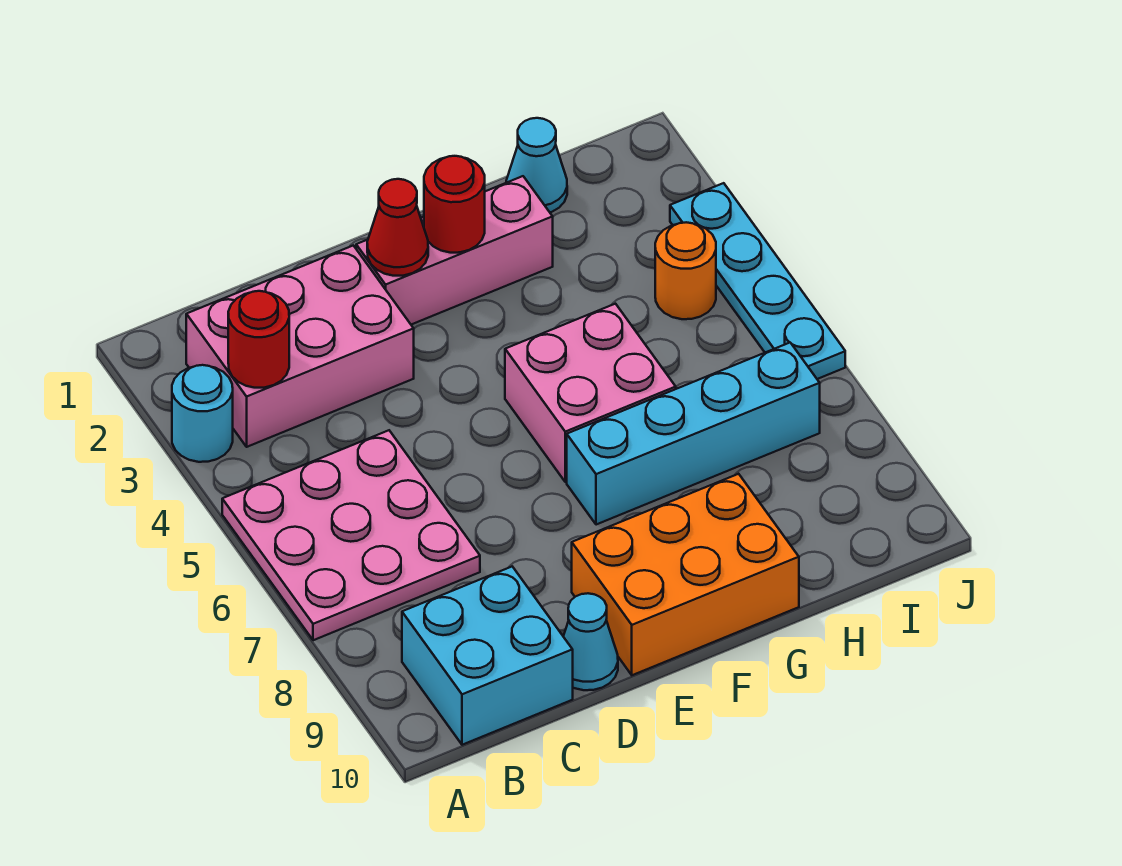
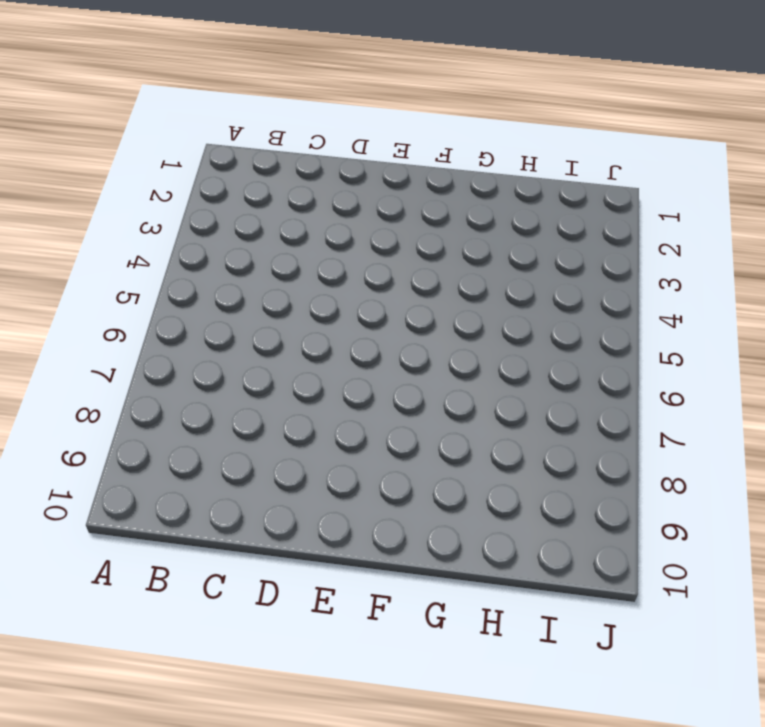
none -> cyan round brick A3 level 1
none -> pink plate A5:C7 level 1
none -> pink brick B2:D3 level 1

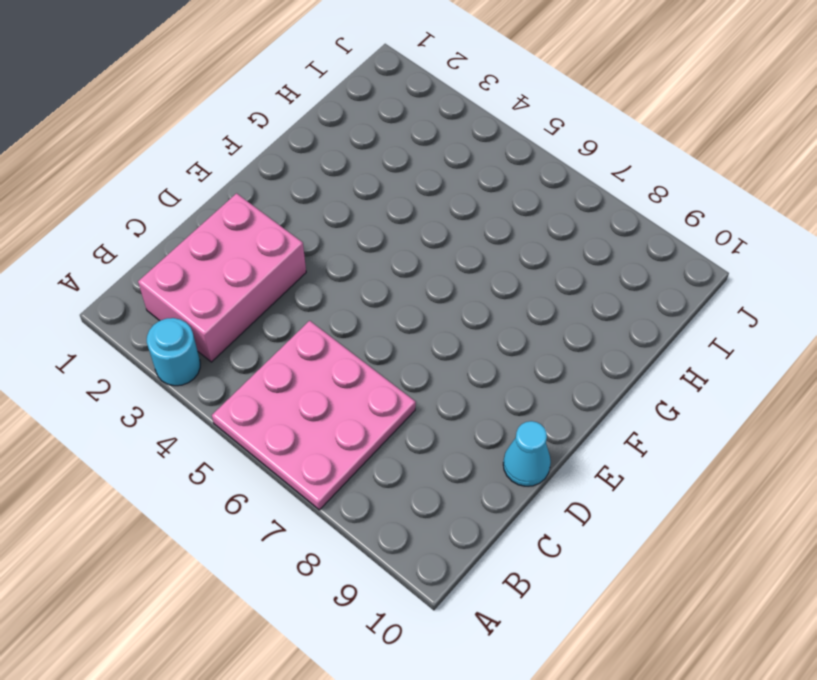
none -> cyan brick B9:C10 level 1
none -> pink brick E2:G2 level 1
none -> orange brick E9:G10 level 1

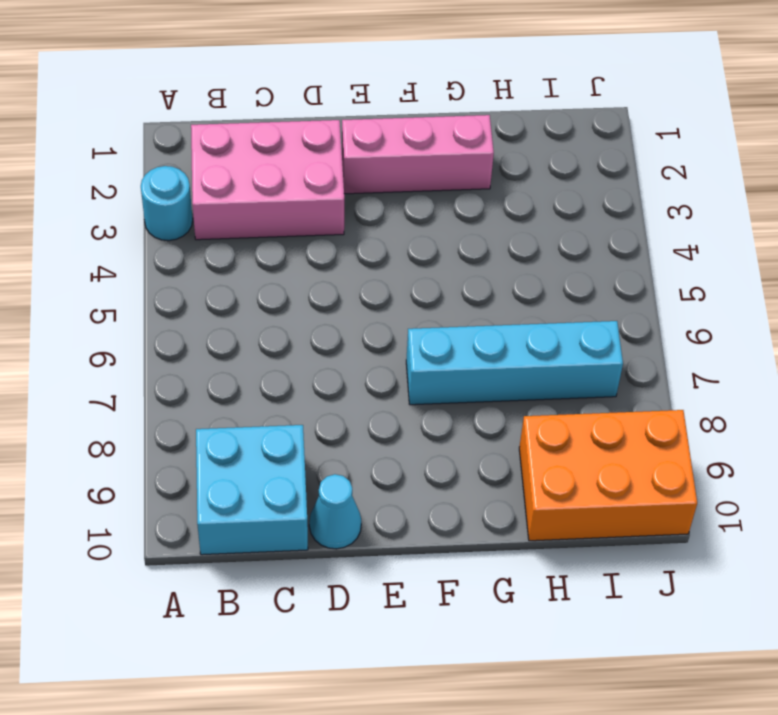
orange brick H9:J10 level 1 -> orange brick E9:G10 level 1
none -> pink plate A5:C7 level 1
none -> pink brick F5:G6 level 1
none -> cyan cone H1 level 1

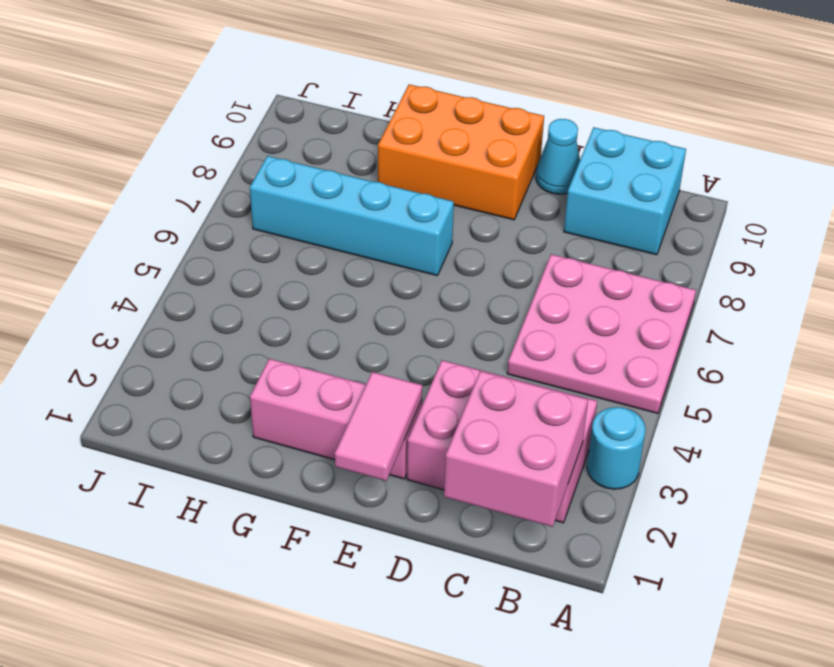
pink brick B1:C2 level 2 -> pink brick F5:G6 level 1
pink tile E1:E2 level 2 -> red cone E2 level 2
none -> cyan cone H1 level 1
none -> orange round brick I4 level 1
none -> cyan plate J3:J6 level 1

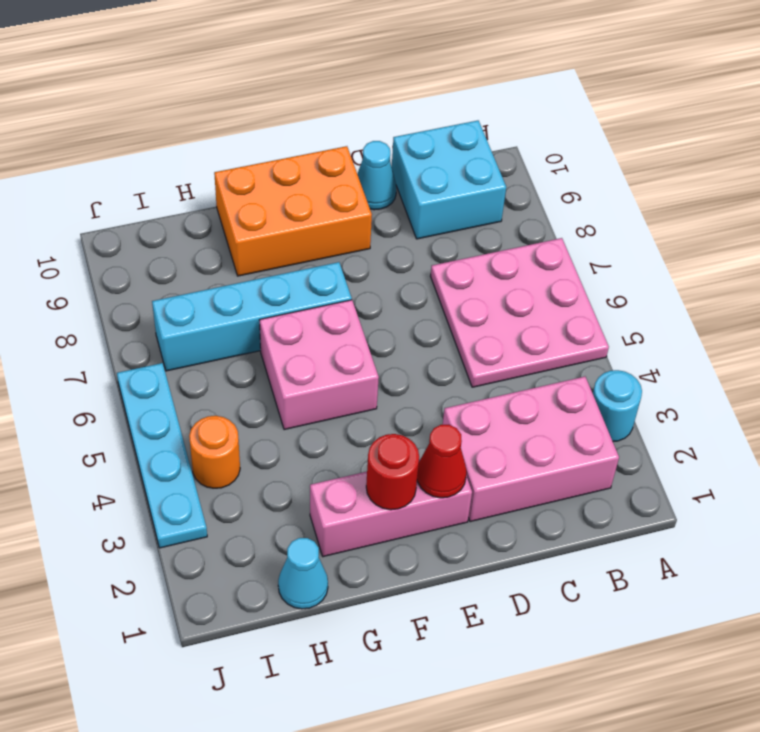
none -> red round brick B3 level 2

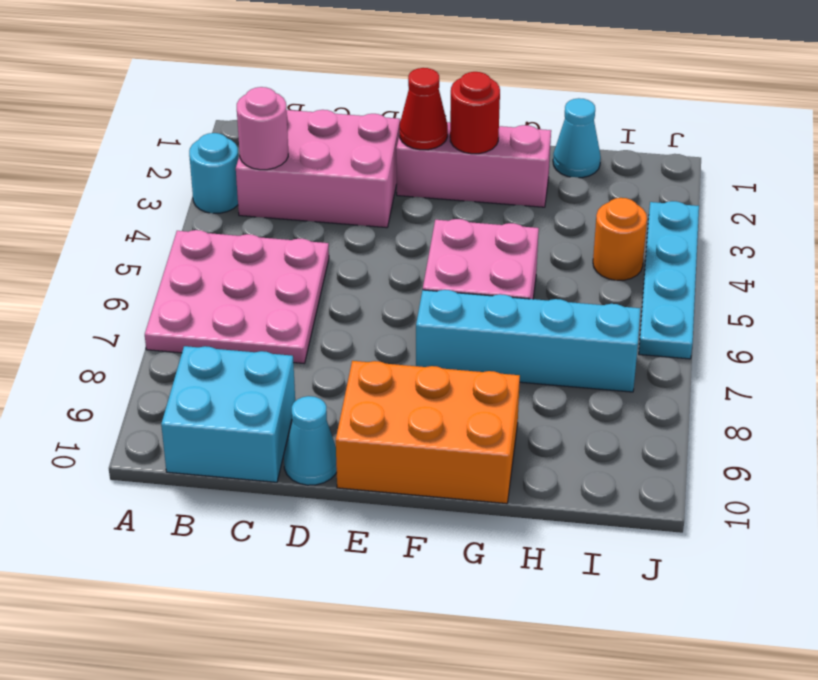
pink round brick B3 level 2 -> red round brick B3 level 2

